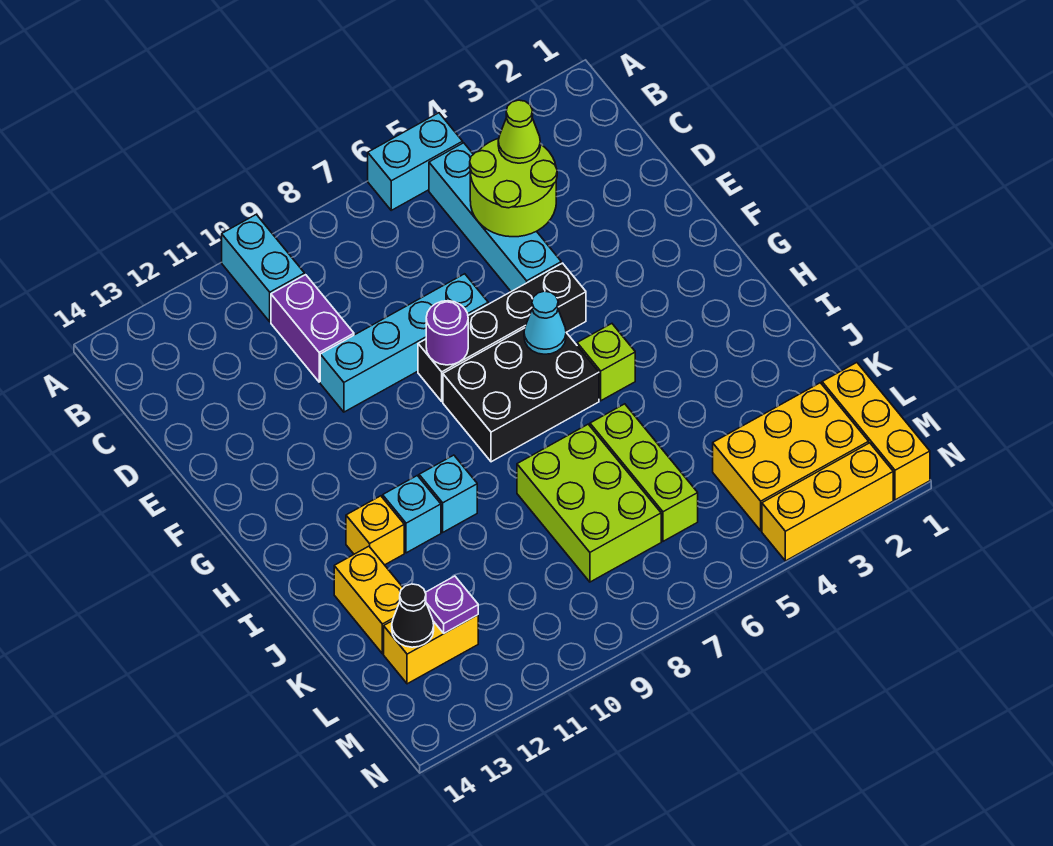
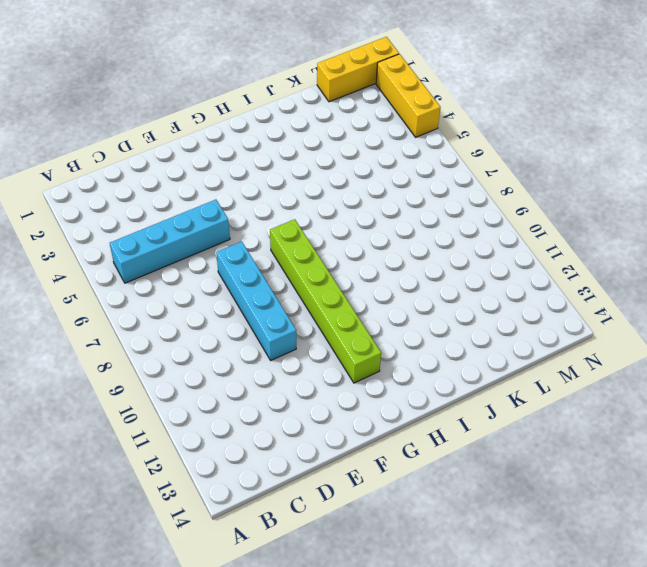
lime brick G7:G12 level 1 -> black brick G6:H8 level 1
none -> cyan brick A5:A6 level 1
none -> cyan brick A10:B10 level 1
none -> purple brick C10:D10 level 1

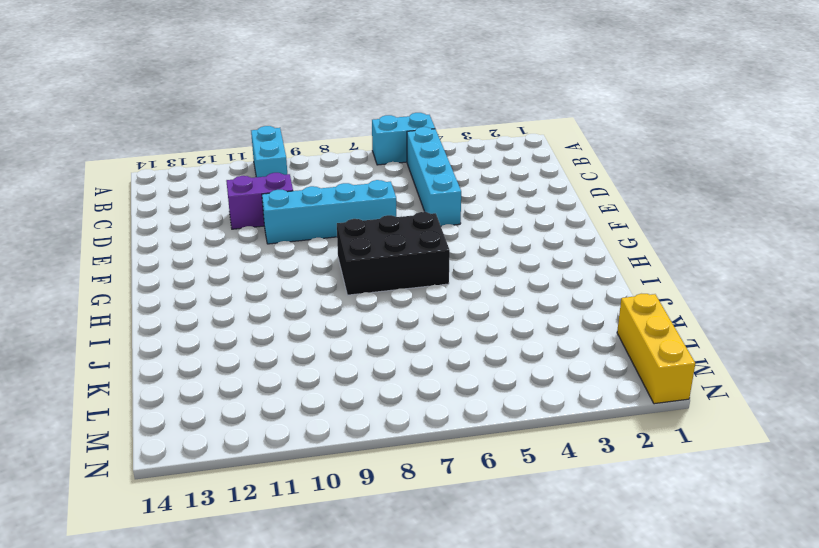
purple brick D10:D11 level 1 -> purple brick C10:D10 level 1
none -> black brick F5:F8 level 1
none -> lime brick H5 level 1
none -> cyan brick I10 level 1

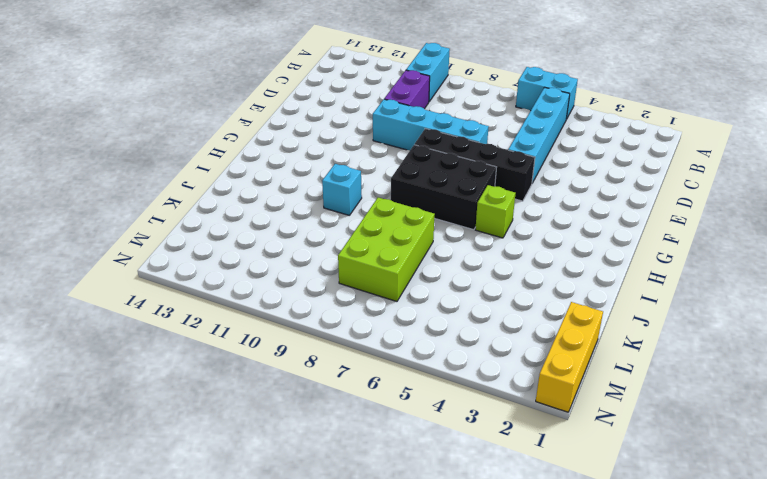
none -> cyan brick I11 level 1
none -> yellow brick I12 level 1
none -> lime brick J6:L6 level 1

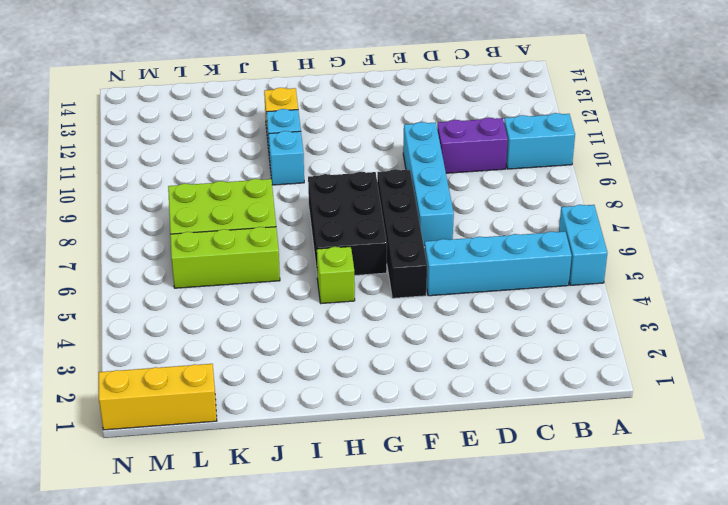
none -> yellow brick J13:K13 level 1
none -> yellow brick L2:M4 level 1
none -> yellow brick L12:L13 level 1

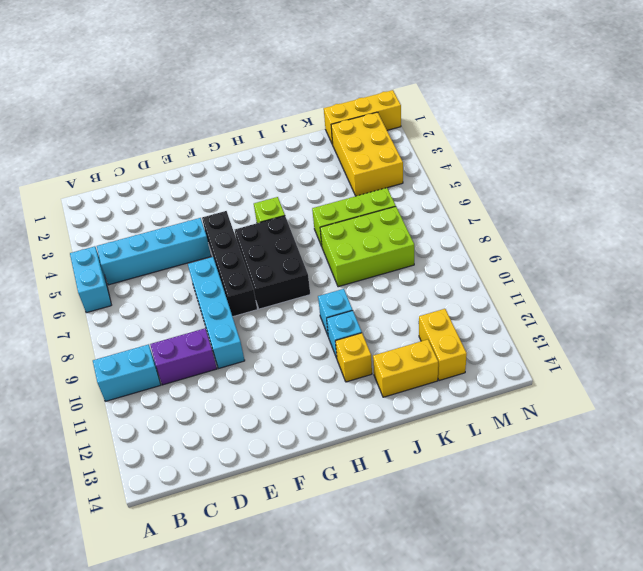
none -> yellow brick N2:N4 level 1
none -> lime round brick C4:D5 level 2
none -> purple round brick F8 level 2

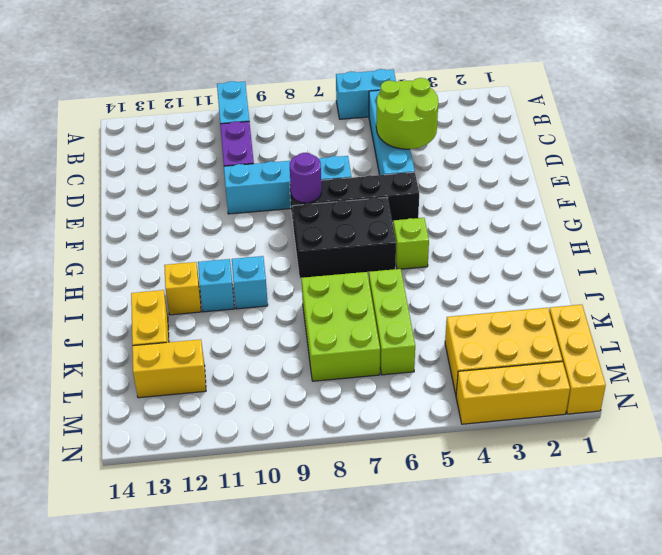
none -> cyan cone G6 level 2
none -> purple plate L12 level 2
none -> black cone L13 level 2

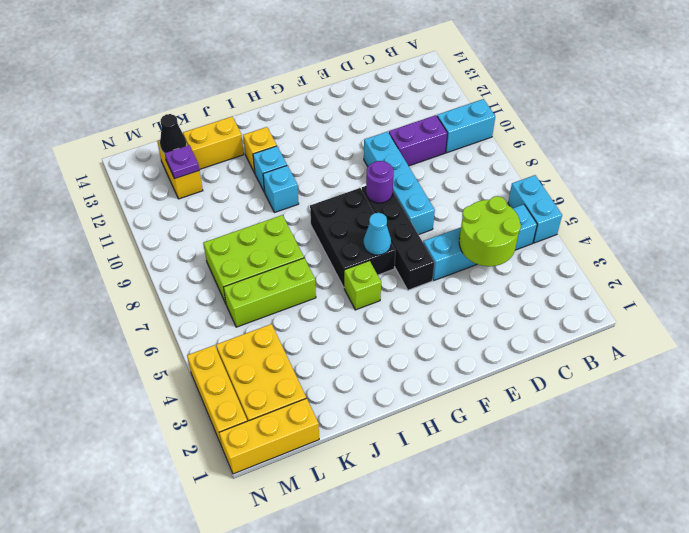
none -> lime cone C4 level 3

